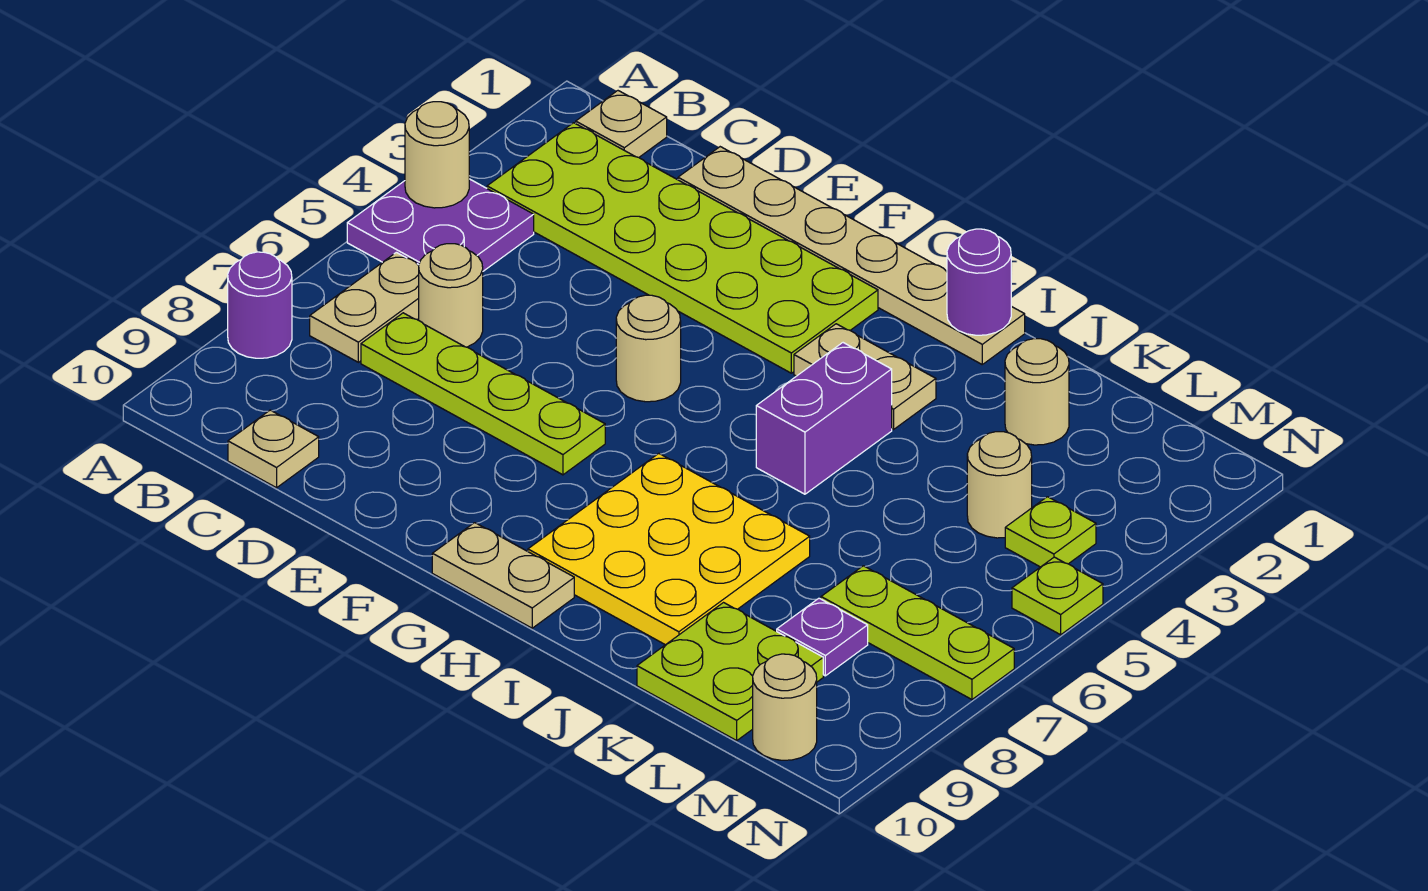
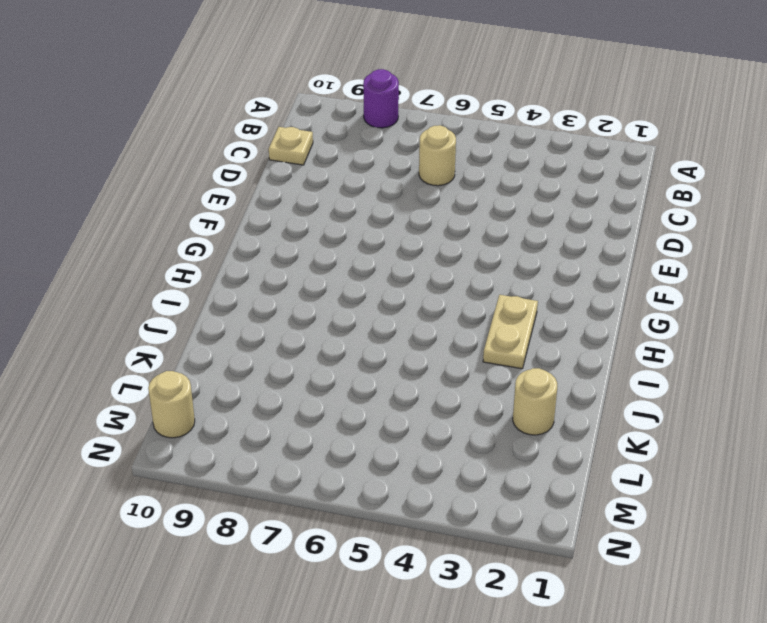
none -> purple plate A4:B5 level 1
none -> tan plate B1 level 1
none -> lime plate B2:G3 level 1

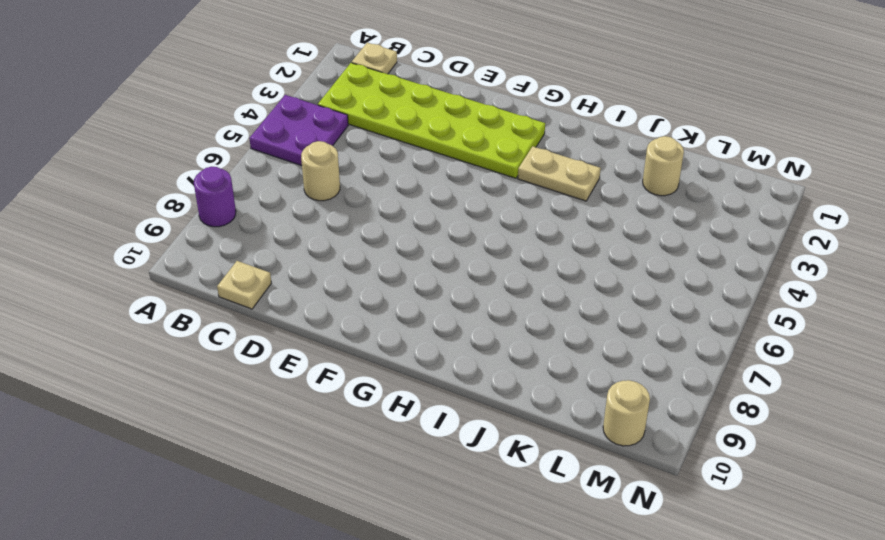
none -> tan plate B6:B7 level 1
none -> lime plate C7:F7 level 1
none -> tan plate D1:I1 level 1

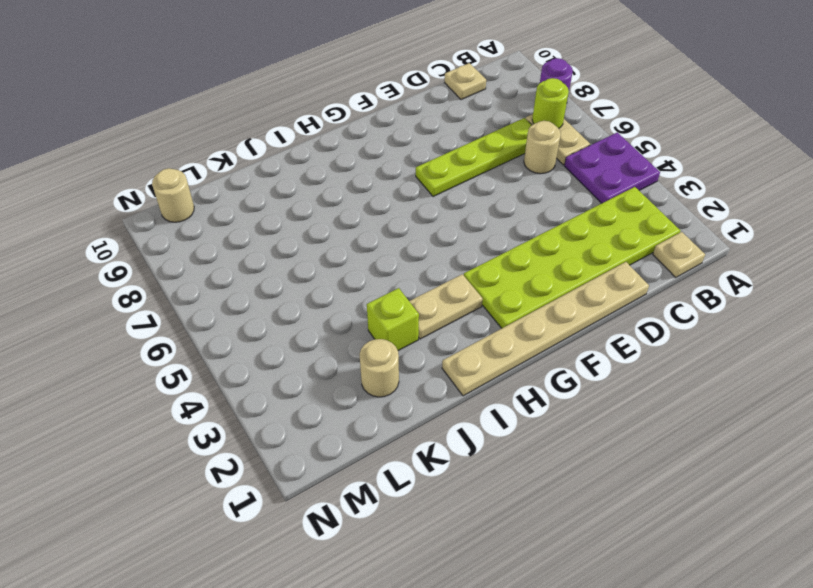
lime round brick B7 level 2 -> none
lime brick J3 level 1 -> none
none -> tan round brick F5 level 1
none -> tan plate G10:H10 level 1
none -> yellow plate H7:J9 level 1

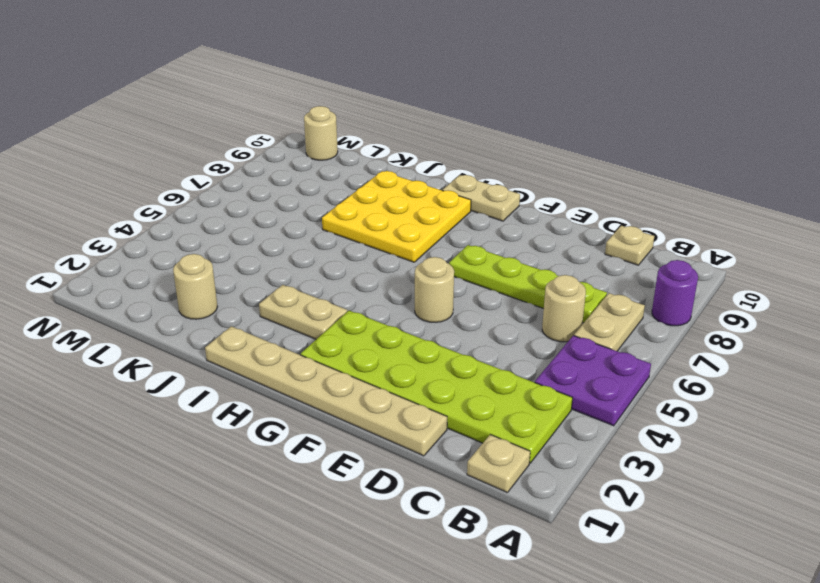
none -> purple brick I4:I5 level 1
none -> lime plate K9:L10 level 1
none -> tan round brick L4 level 1

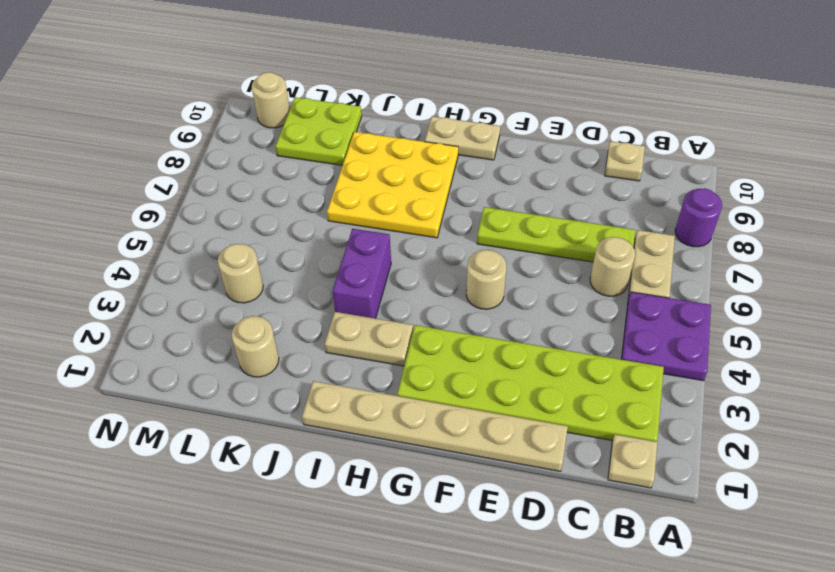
none -> lime plate L7:N7 level 1
none -> purple plate L8 level 1
none -> lime plate M4 level 1

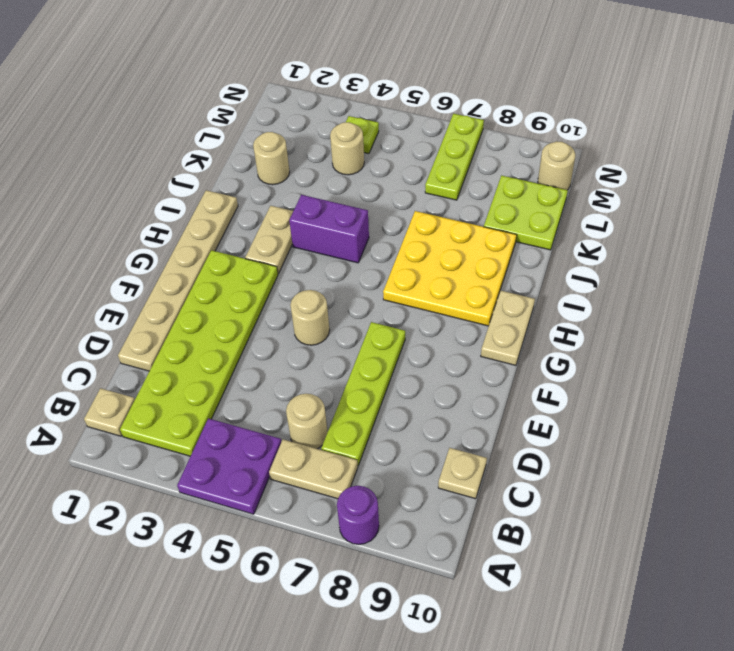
none -> purple plate L8 level 1
none -> lime plate N5 level 1
none -> tan round brick A4 level 2

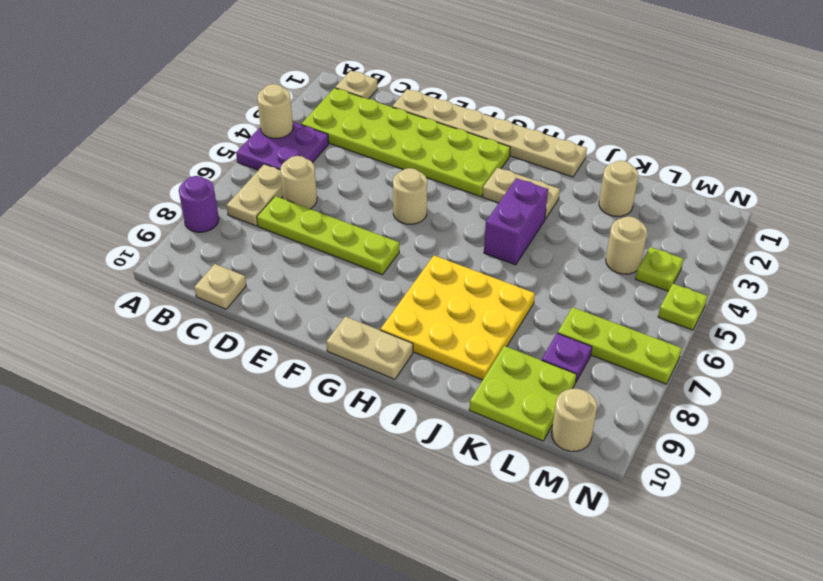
none -> purple round brick I1 level 2

